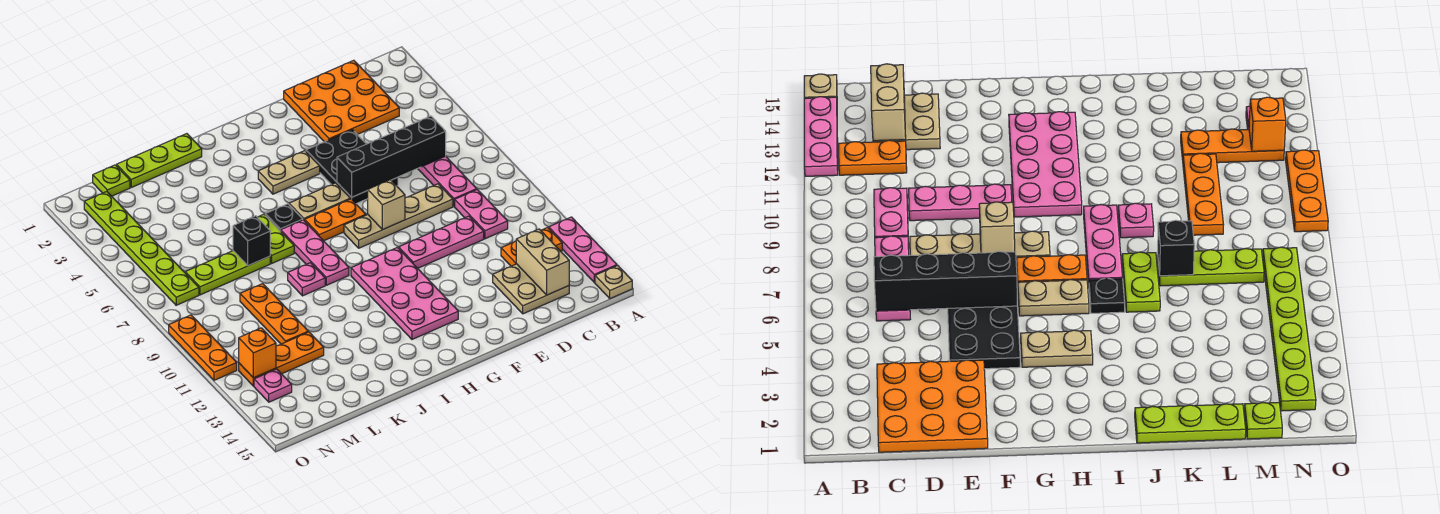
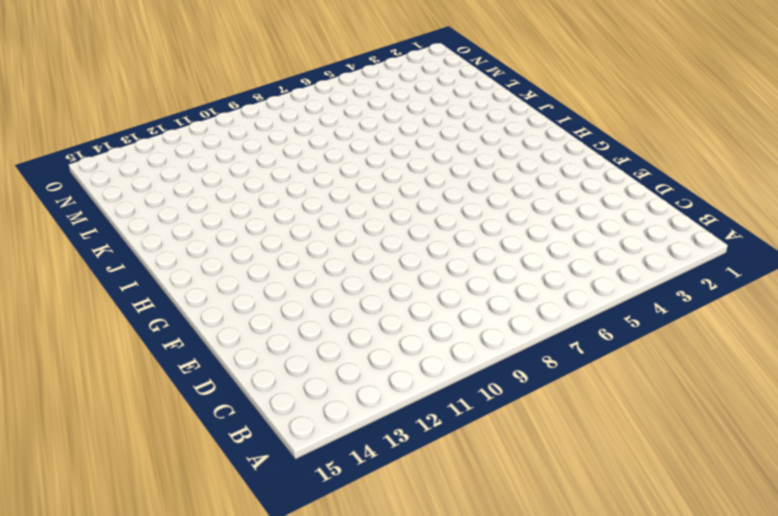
none -> pink plate A12:A14 level 1
none -> tan plate A15 level 1
none -> orange plate B12:C12 level 1
none -> orange plate C1:E3 level 1

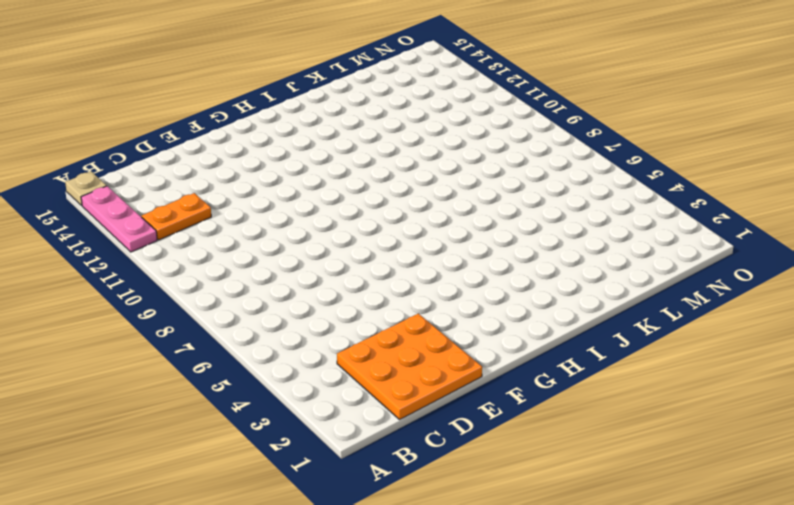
none -> pink plate C6:C8 level 1
none -> pink plate C9:C10 level 1
none -> tan plate C13:D14 level 1
none -> tan plate D8:G8 level 1

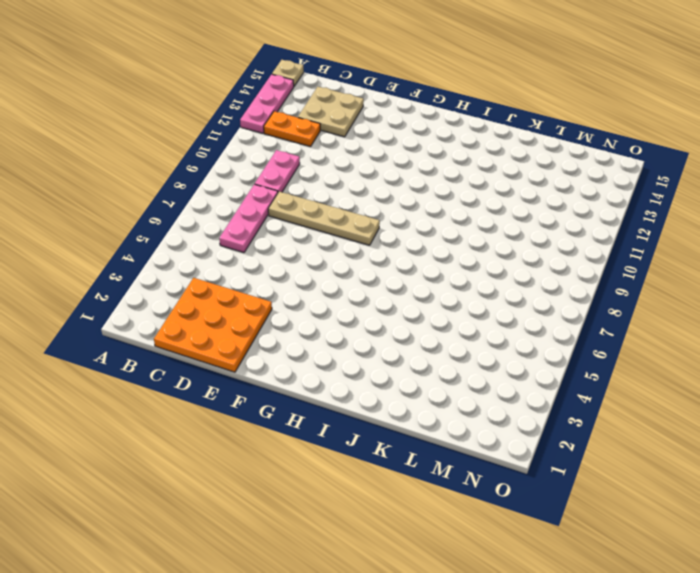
none -> pink plate D10:F10 level 1
none -> black plate E4:F6 level 1
none -> tan plate G4:H4 level 1
none -> tan plate G6:H6 level 1

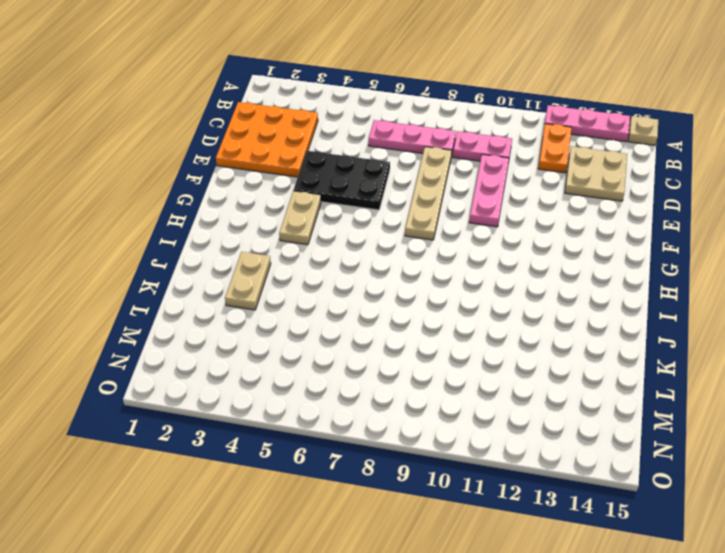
tan plate J3:K3 level 1 -> tan plate G6:H6 level 1
none -> orange plate G7:H7 level 1
none -> pink plate G10:H13 level 1
none -> black plate I6 level 1
none -> pink plate I7:I9 level 1

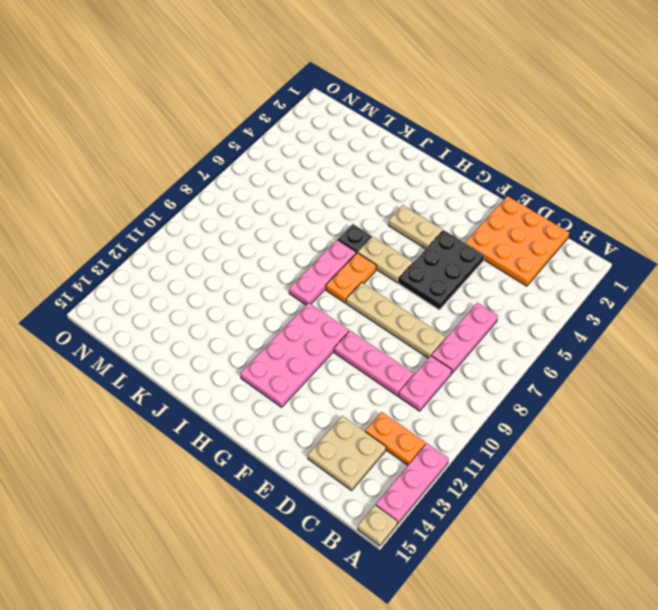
orange plate H7:H8 level 1 -> orange plate G7:H7 level 1
none -> lime plate J1:L1 level 1
none -> lime plate J6:J7 level 1
none -> pink plate J9 level 1
none -> lime plate K7:M7 level 1

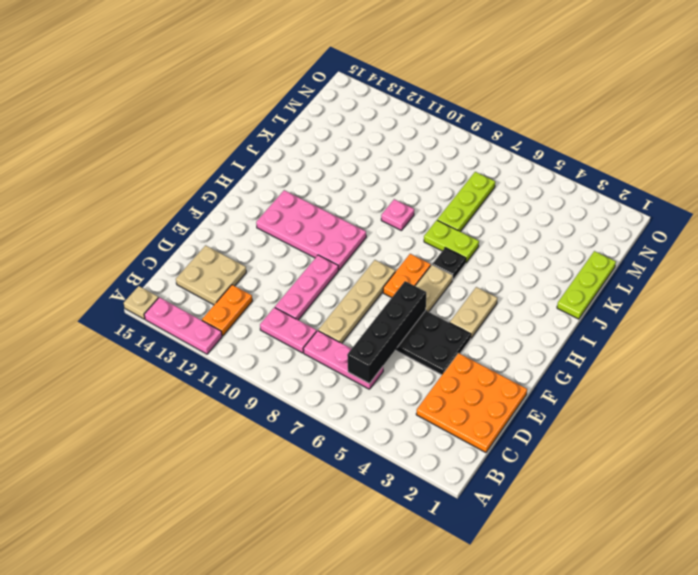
none -> pink plate I7:I9 level 1
none -> orange plate L9:L11 level 1
none -> orange plate L12:N12 level 1
none -> lime plate M1 level 1

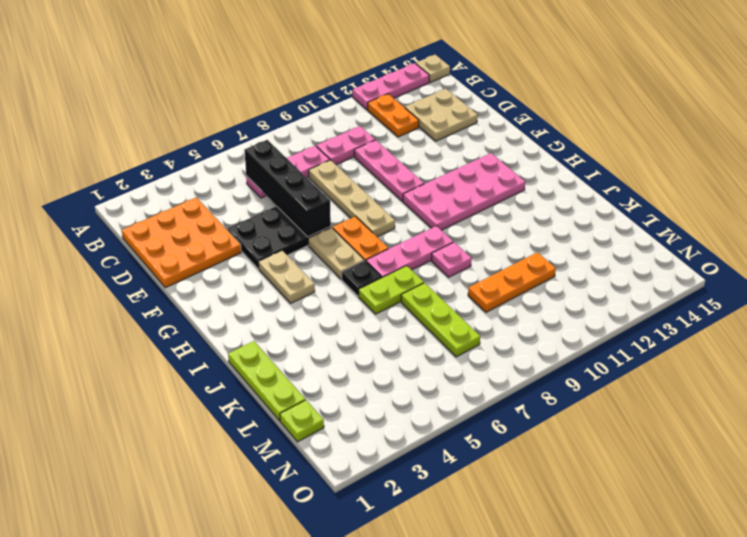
none -> orange plate L12:N12 level 1
none -> lime plate N2:N7 level 1
none -> pink plate N13 level 1
none -> orange plate O9:O11 level 1

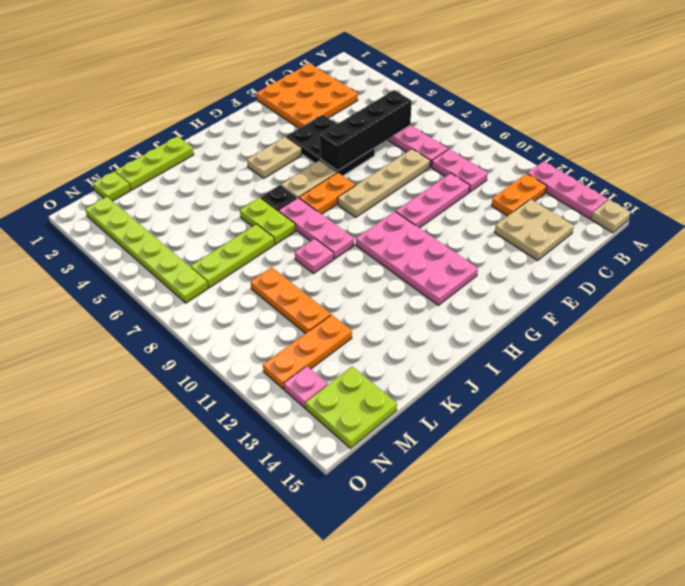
lime plate M14:N15 level 1 -> none
none -> orange plate O9:O11 level 1
none -> tan brick C13:C14 level 2
none -> tan brick F8 level 2
none -> black brick K7 level 2

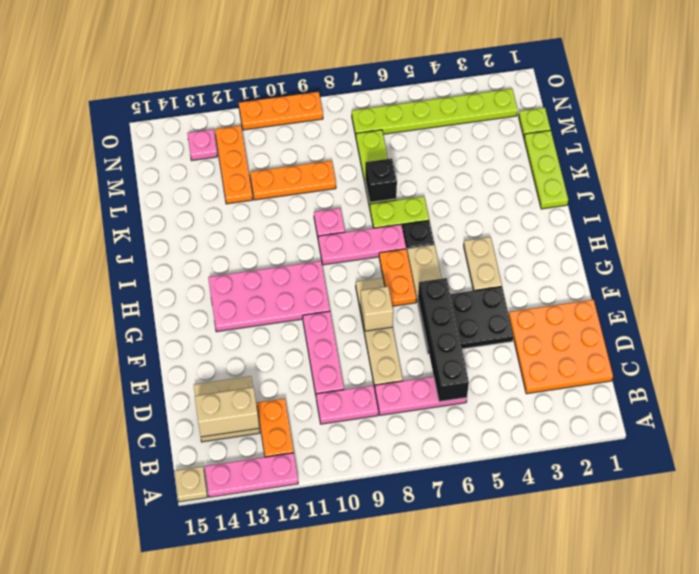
none -> orange brick N12 level 2

